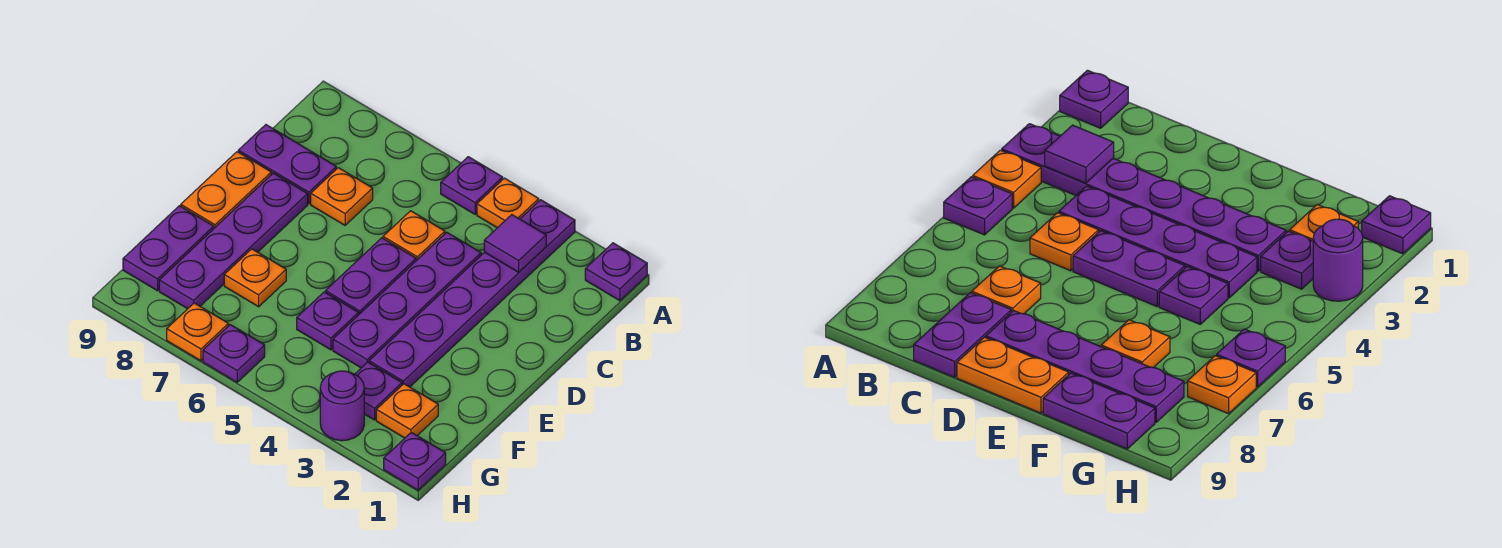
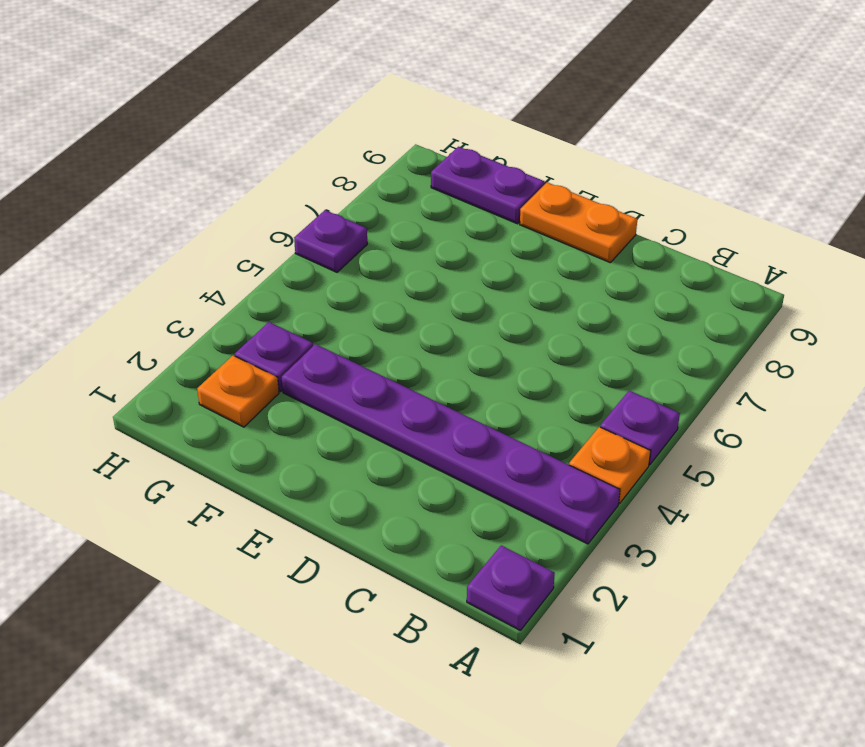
none -> purple plate C4:F4 level 1
none -> orange plate C5 level 1
none -> orange plate C7 level 1

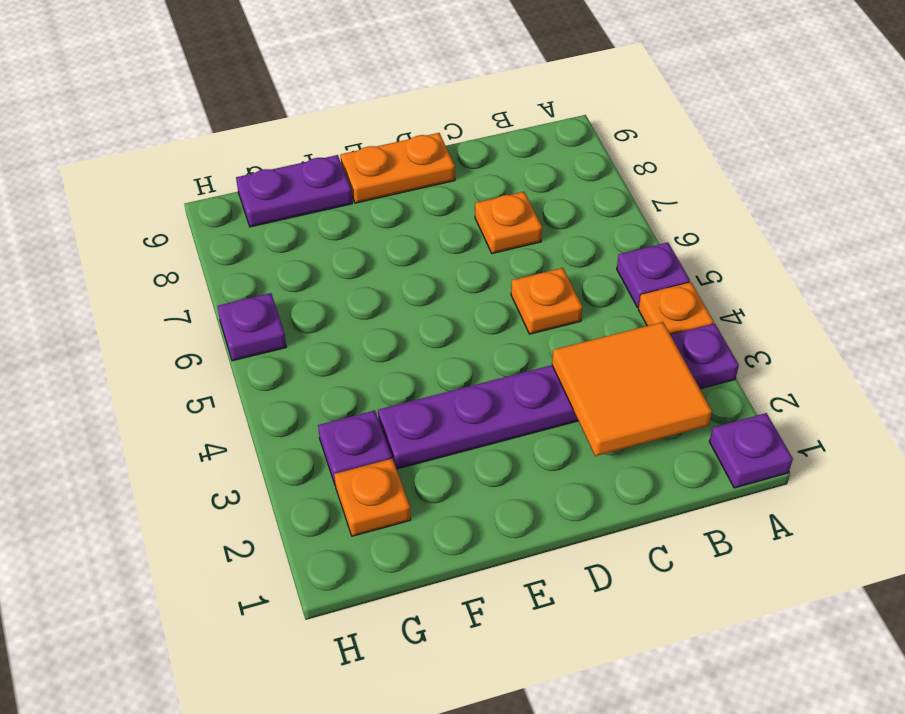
orange tile B2:C3 level 2 -> purple tile B3 level 2
none -> purple plate C4:F4 level 1
none -> purple plate C8:C9 level 1
none -> purple plate D5:E5 level 1

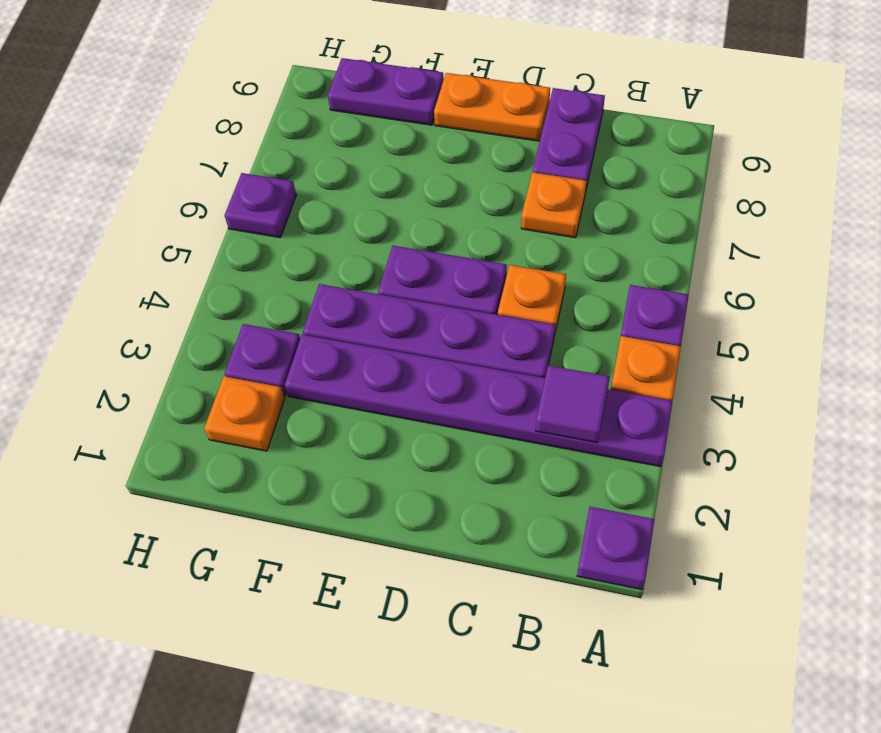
none -> purple plate D8:G8 level 1
none -> purple plate F5 level 1
none -> orange plate F7 level 1

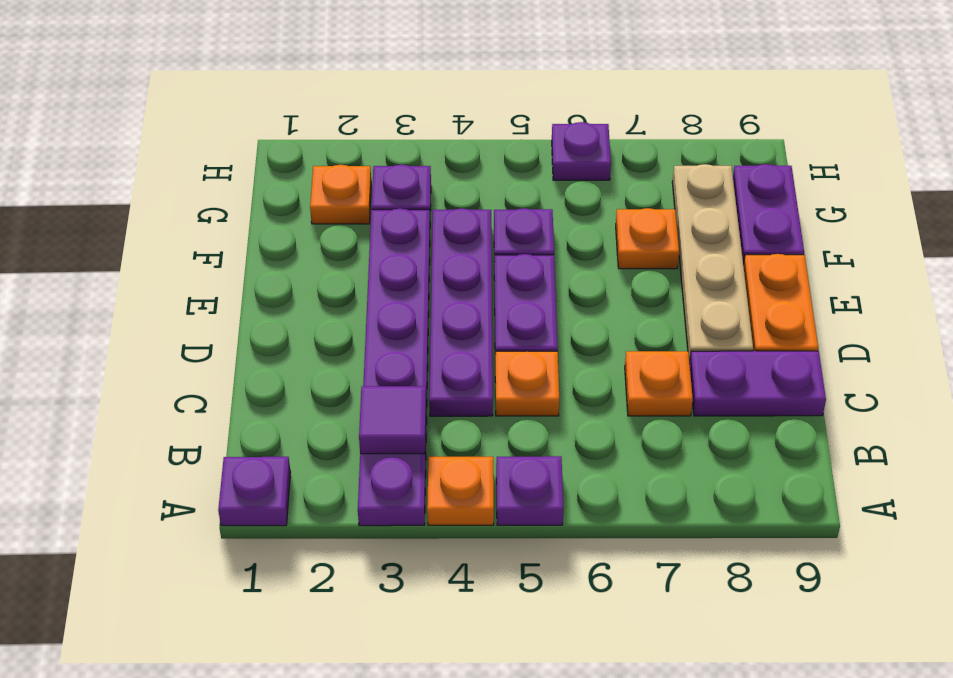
tan plate D8:G8 level 1 -> purple plate D8:G8 level 1
none -> purple plate H1 level 1
none -> purple round brick H3 level 1
none -> orange plate H7 level 1

